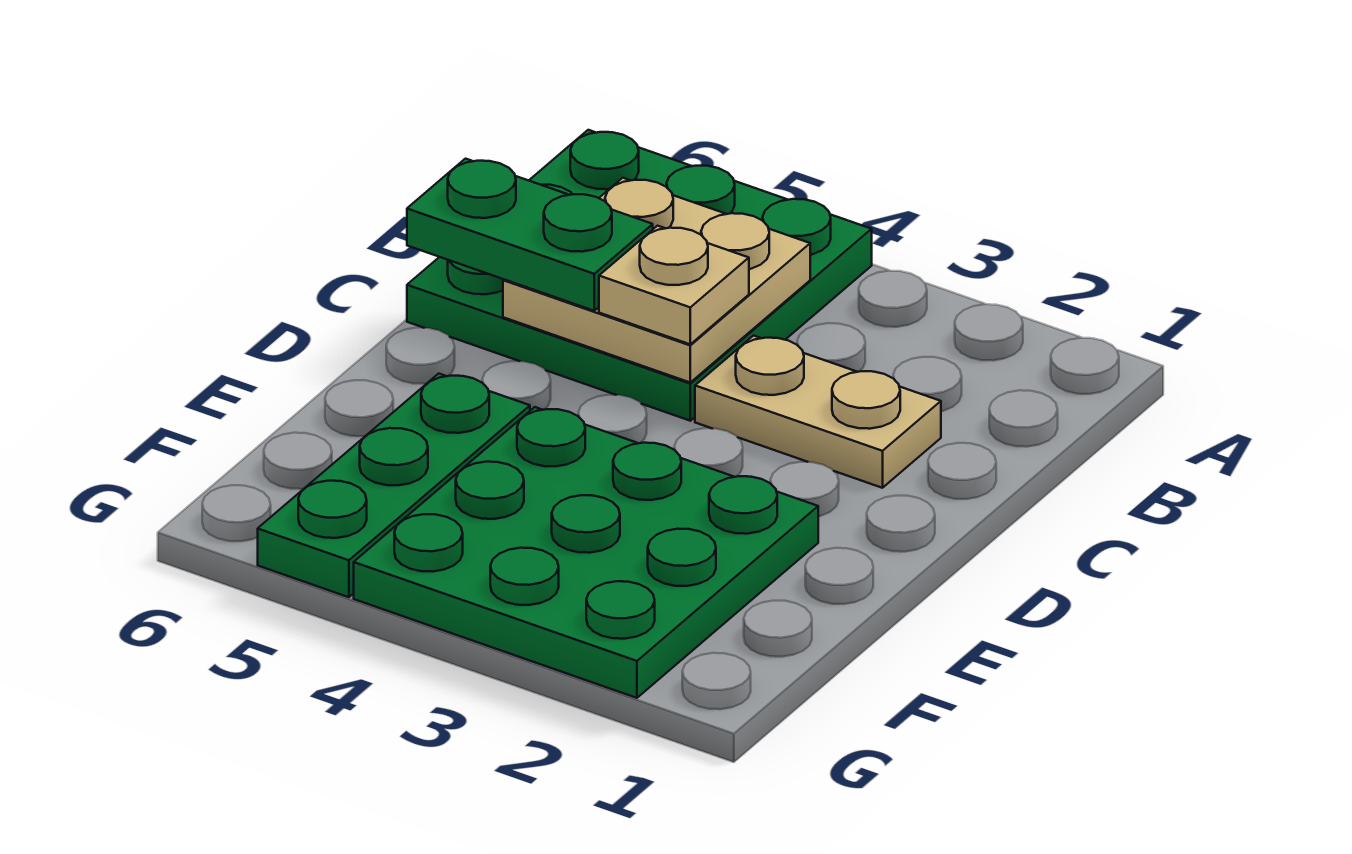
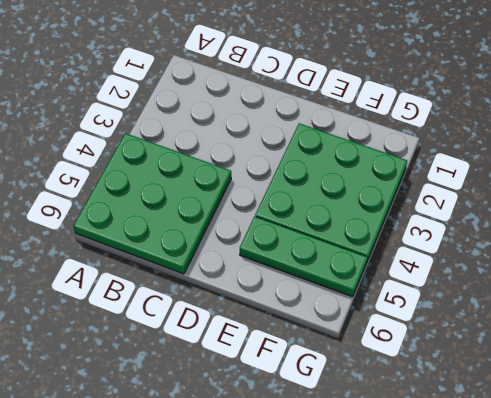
none -> tan plate C2:C3 level 1
none -> tan plate B4:C5 level 2

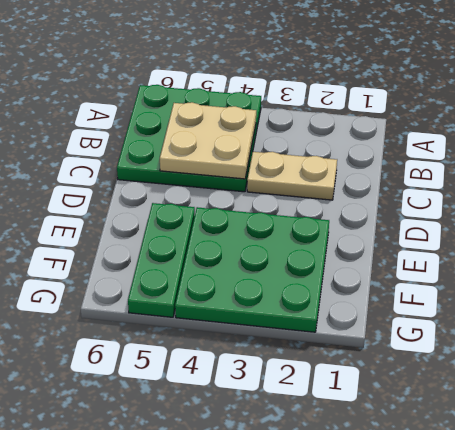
none -> tan plate C4 level 3
none -> green plate C5:C6 level 3

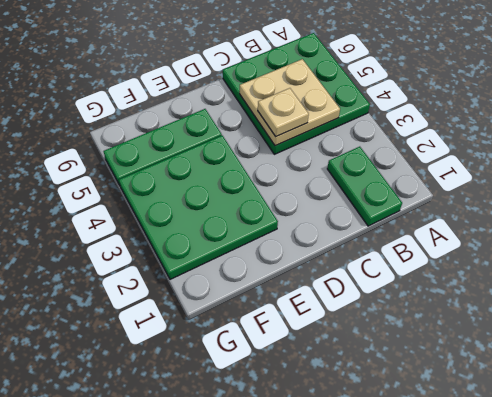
green plate B1:B2 level 1 -> green plate C5:C6 level 3
none -> tan plate C2:C3 level 1

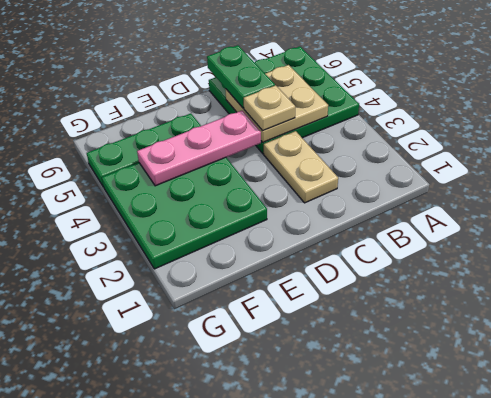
pink plate D4:F4 level 2 -> none

